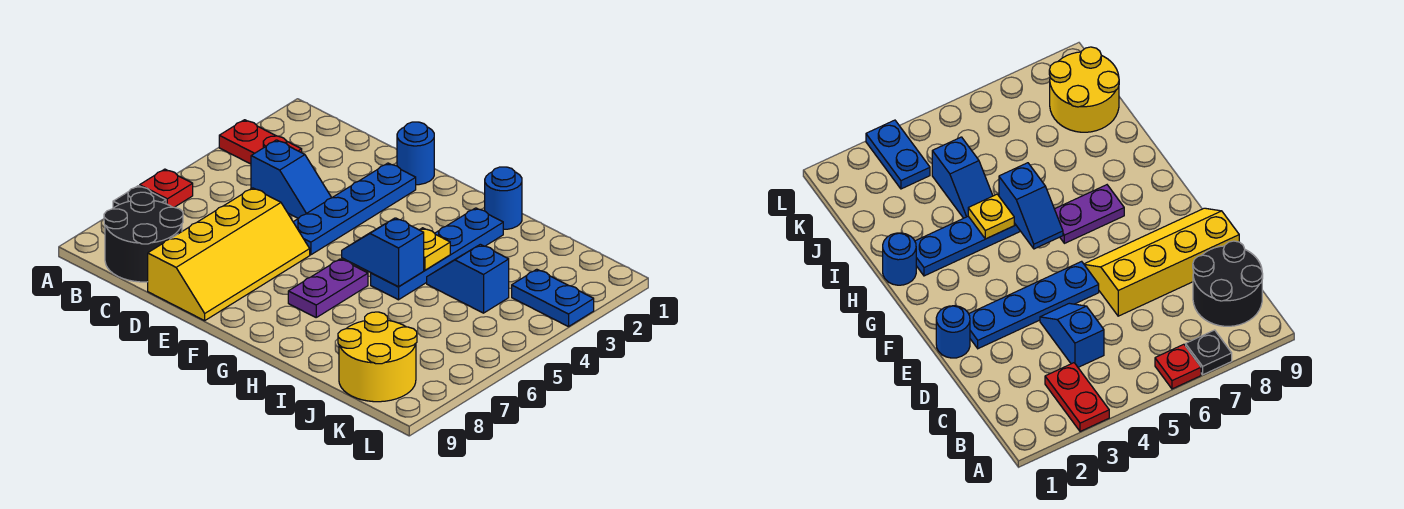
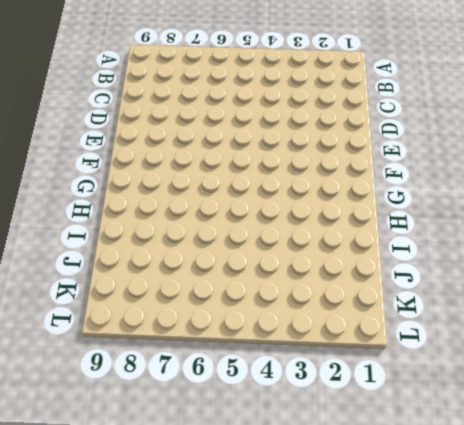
none -> red plate A3:B3 level 1
none -> red plate A6 level 1
none -> black plate A7 level 1

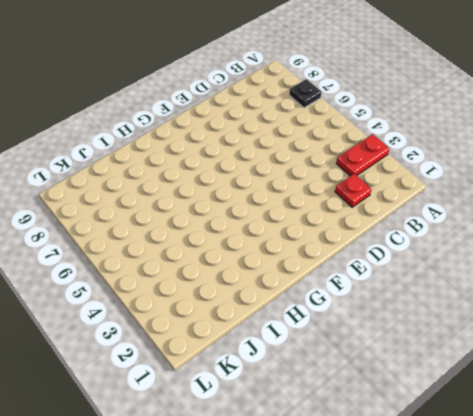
red plate C2 level 1 -> red plate A6 level 1
none -> black round brick B8:C9 level 1
none -> blue slope C4:D4 level 1 top C
none -> yellow slope D6:E9 level 1 top D

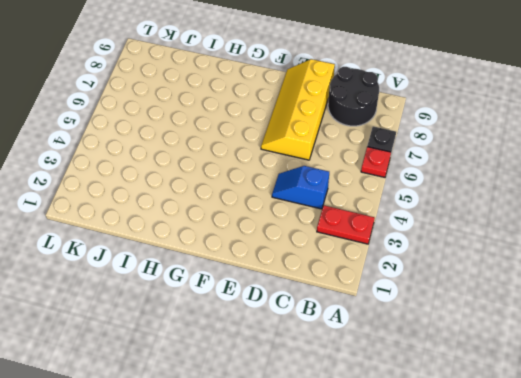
none -> blue round brick E1 level 1
none -> blue plate E2:E5 level 1
none -> purple plate G6:G7 level 1

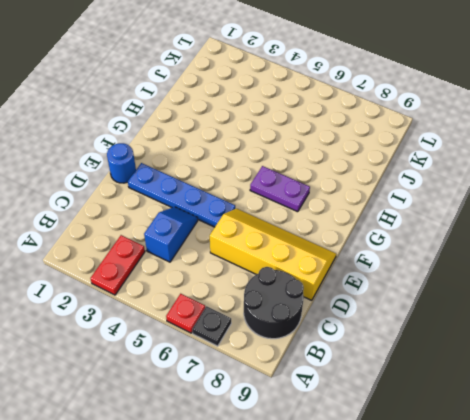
none -> blue round brick H1 level 1
none -> blue plate H2:H5 level 1
none -> blue slope I4:J4 level 1 top J

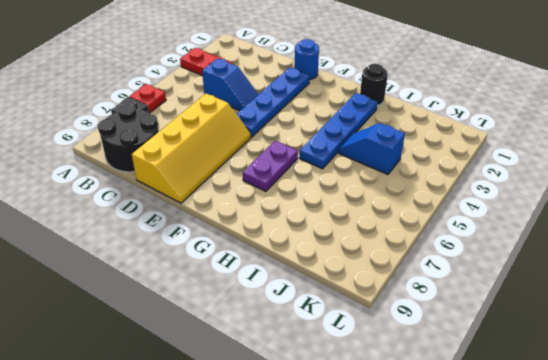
black round brick H1 level 1 -> blue round brick H1 level 1
none -> yellow round brick J8:K9 level 1
none -> blue plate K3:L3 level 1
none -> blue slope G5:H5 level 2 top H

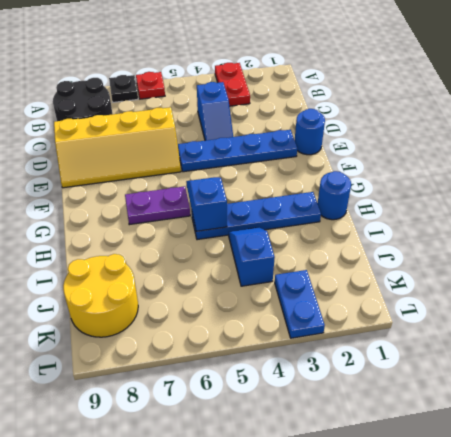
none -> yellow plate H4 level 2

